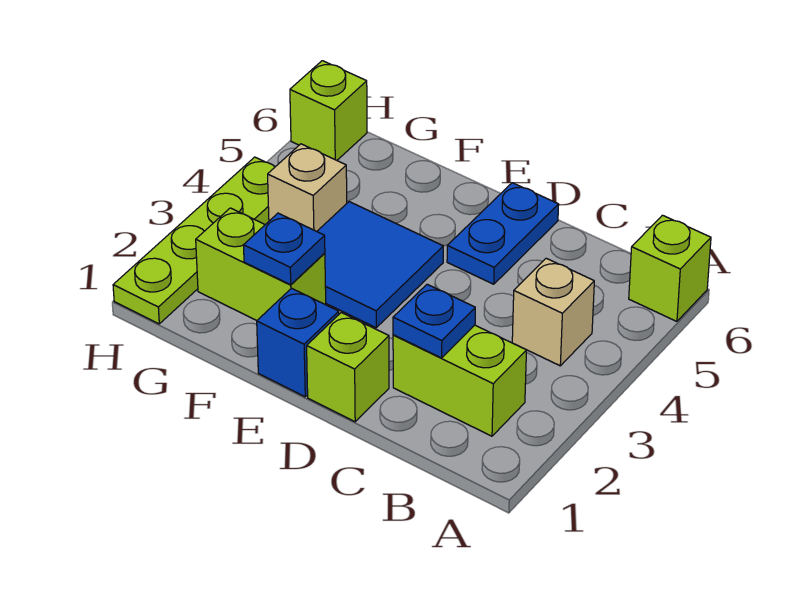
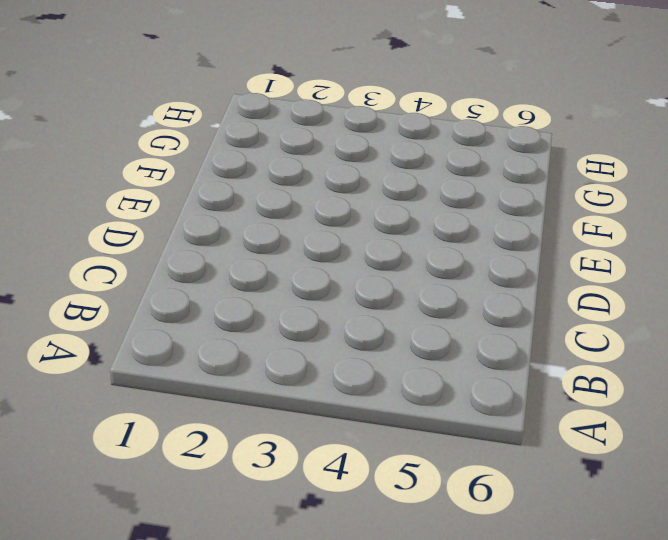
none -> lime brick A6 level 1
none -> lime brick B2:C2 level 1
none -> tan brick B4 level 1

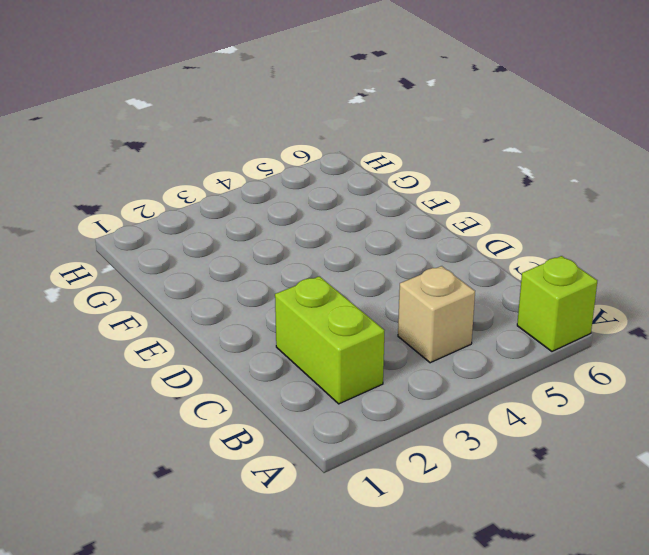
none -> lime brick D1 level 1
none -> blue plate D5:D6 level 1
none -> blue brick E1 level 1

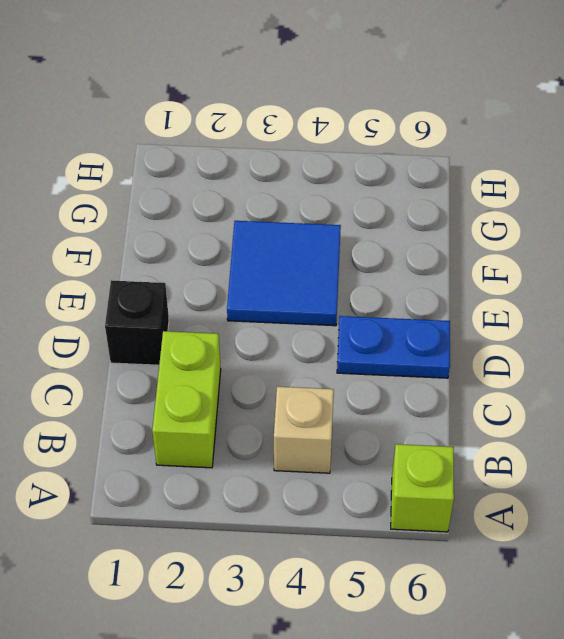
black brick D1 level 1 -> lime brick D1 level 1
none -> blue brick E1 level 1
none -> lime brick F2:G2 level 1
none -> tan brick G4 level 1

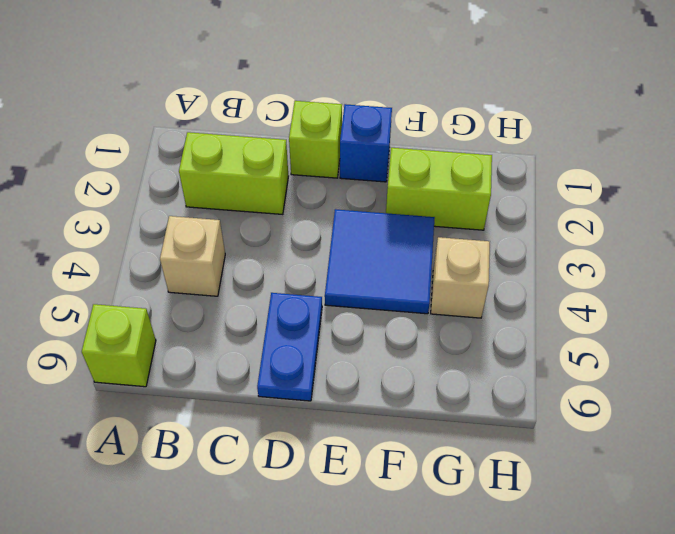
none -> lime plate H1:H4 level 1
none -> lime brick H6 level 1
none -> blue plate C2 level 2

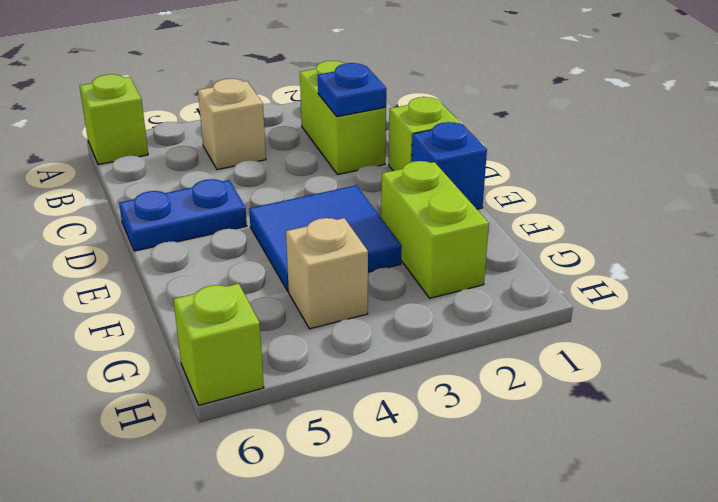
none -> lime plate H1:H4 level 1
none -> blue plate F2 level 2

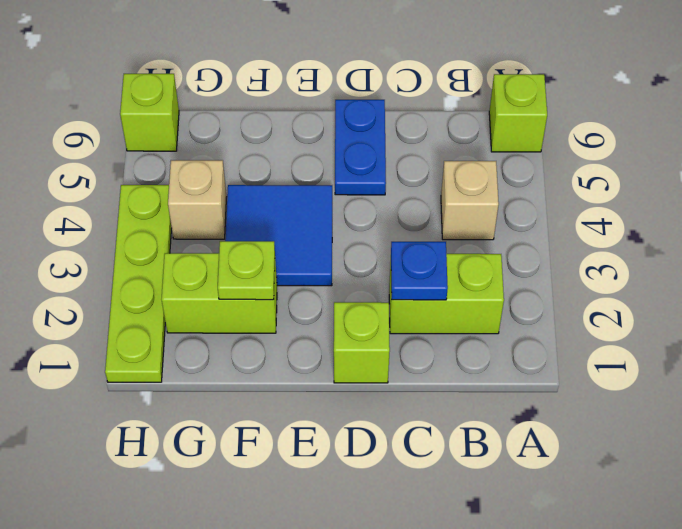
lime plate F2 level 2 -> blue plate F2 level 2
none -> blue brick E1 level 1

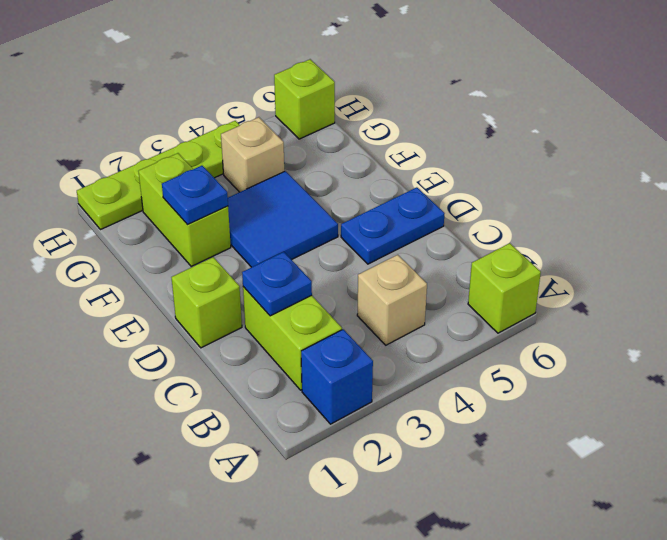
blue brick A2 level 1 -> blue brick E1 level 1

